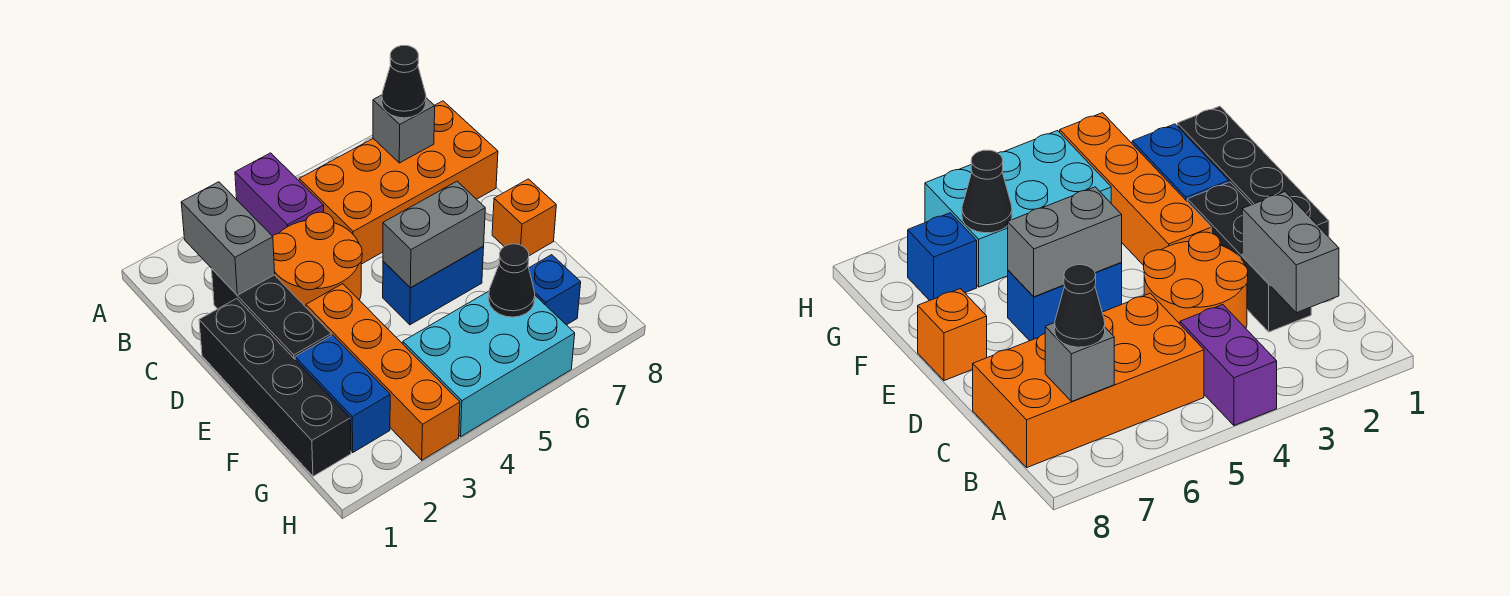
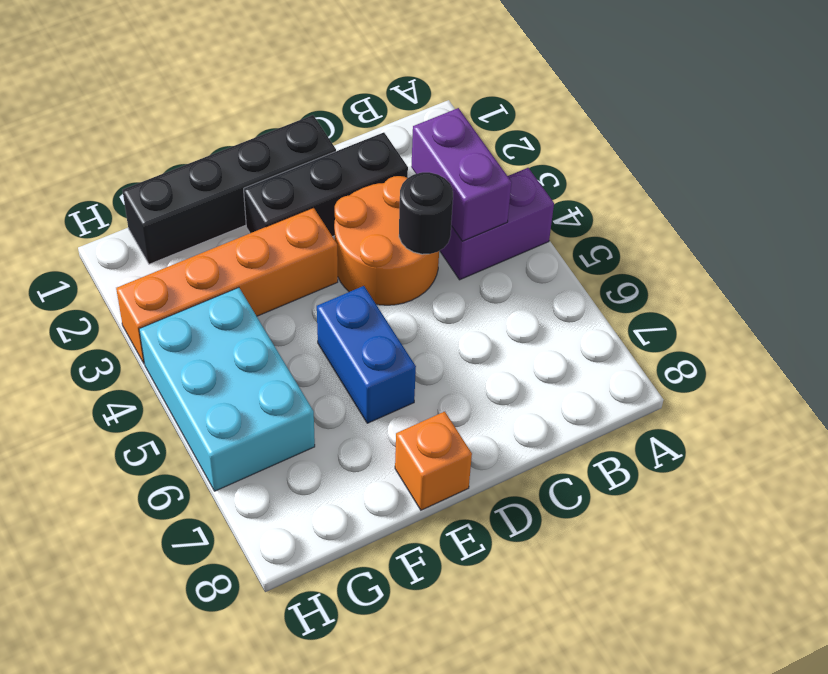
purple brick B3:B4 level 2 -> none
black round brick C4 level 2 -> none
none -> orange brick B5:C8 level 1
none -> blue brick F2:G2 level 1
none -> blue brick G7 level 1

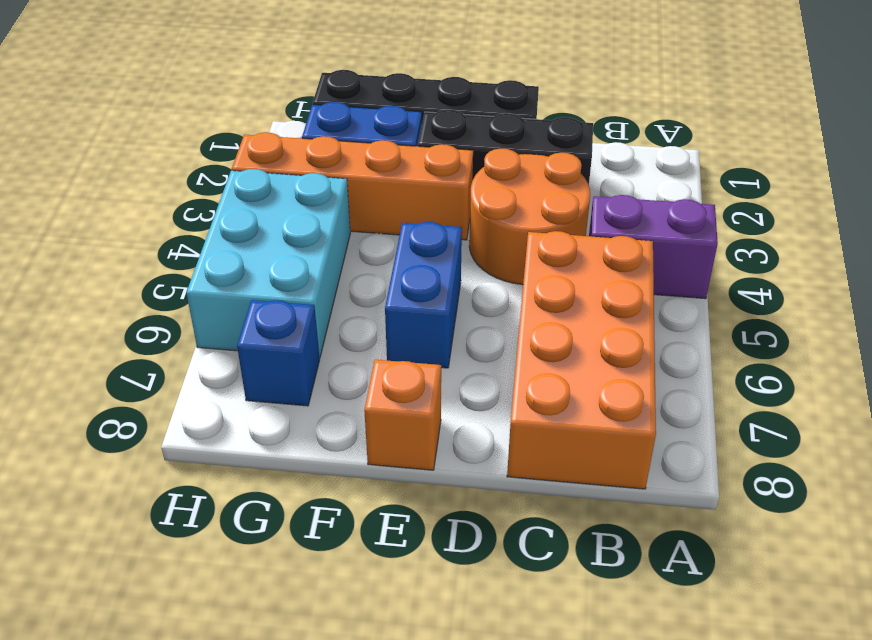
none -> grey brick B2:C2 level 2
none -> grey brick B7 level 2
none -> grey brick E5:E6 level 2

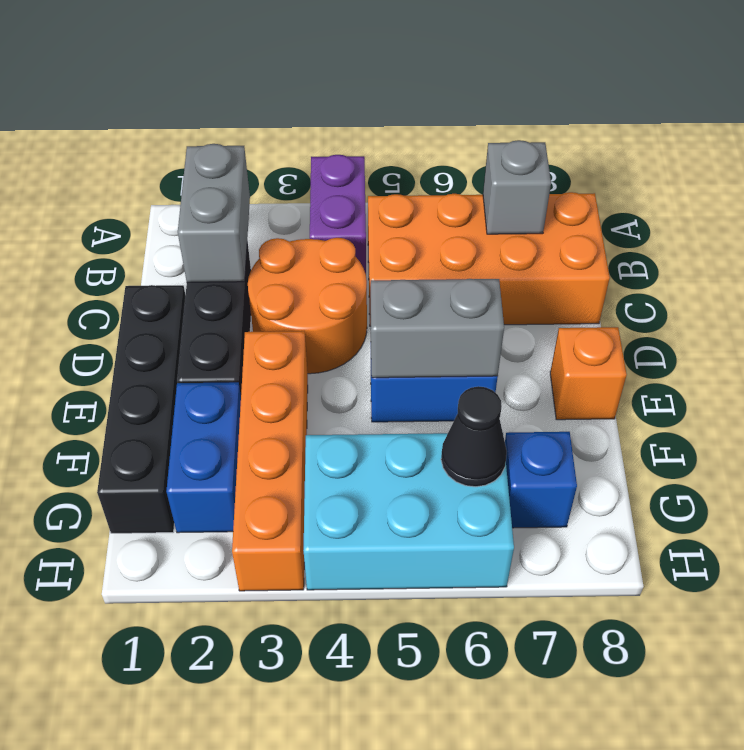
none -> black cone B7 level 3

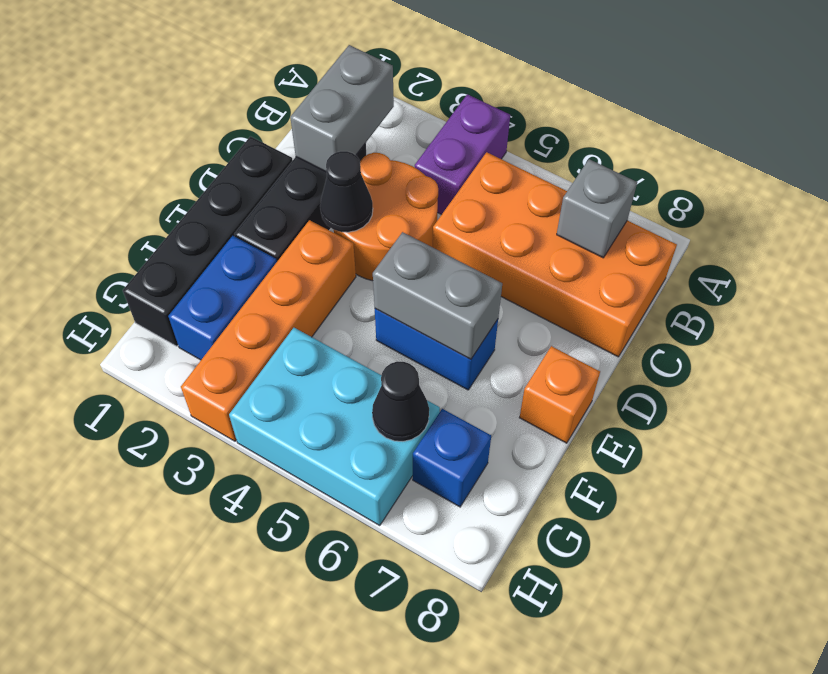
black cone D3 level 2 -> black cone B7 level 3

